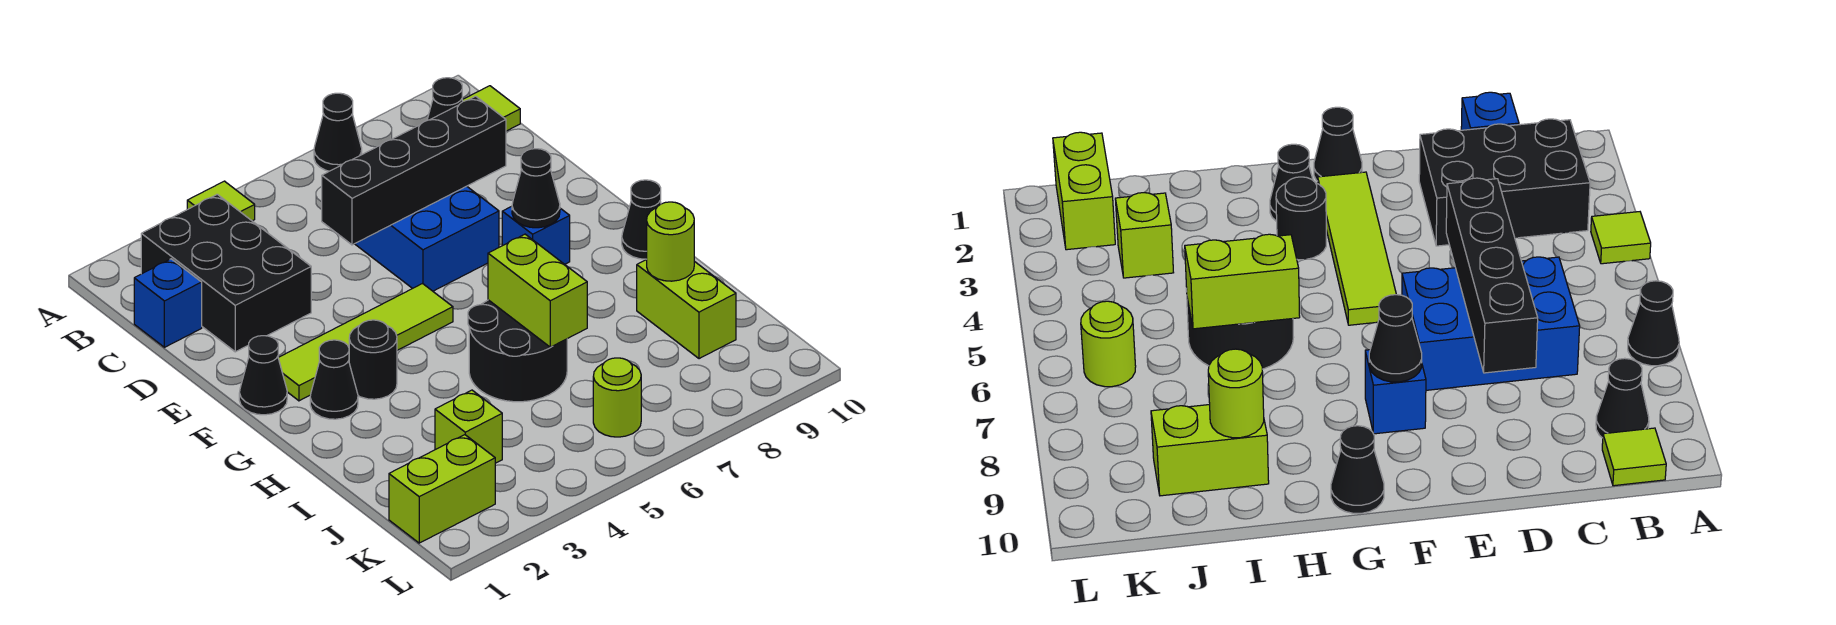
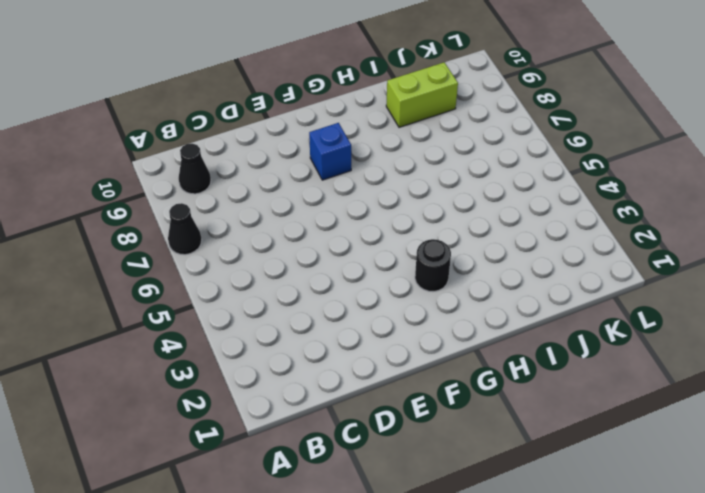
none -> lime tile A4 level 1
none -> black brick B2:D3 level 1
none -> lime tile B10 level 1

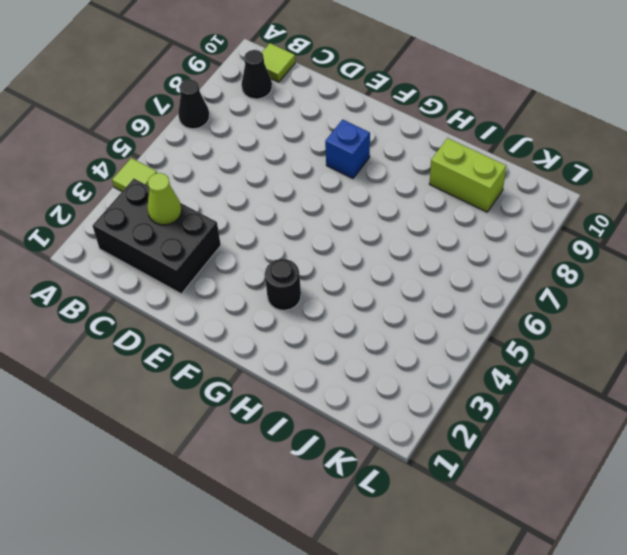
lime cone C3 level 2 -> none
none -> blue brick C1 level 1
none -> blue brick C6:E7 level 1
none -> black cone F1 level 1

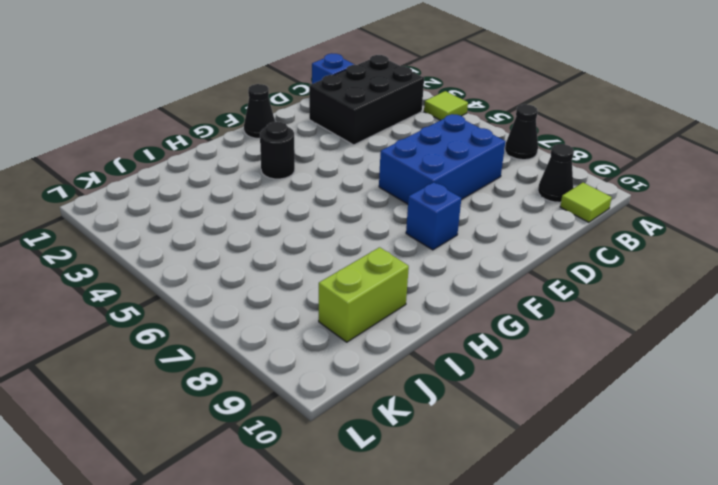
none -> lime tile F2:F5 level 1
none -> black cone G2 level 1
none -> black cone G10 level 1

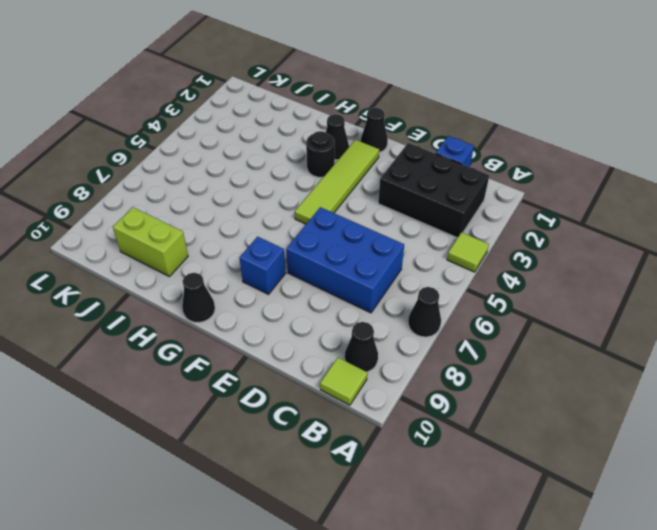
none -> black round brick H5:I6 level 1
none -> lime brick J3 level 1
none -> lime brick K1:K2 level 1

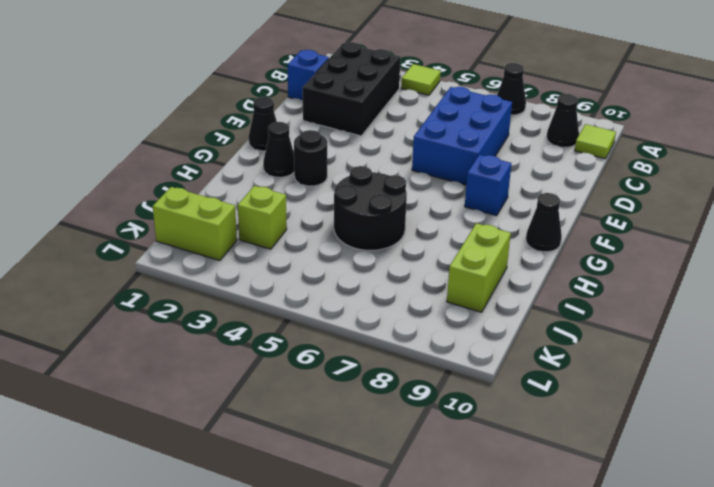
none -> lime tile F2:F5 level 1
none -> lime round brick K6 level 1
none -> black brick D5:D8 level 2

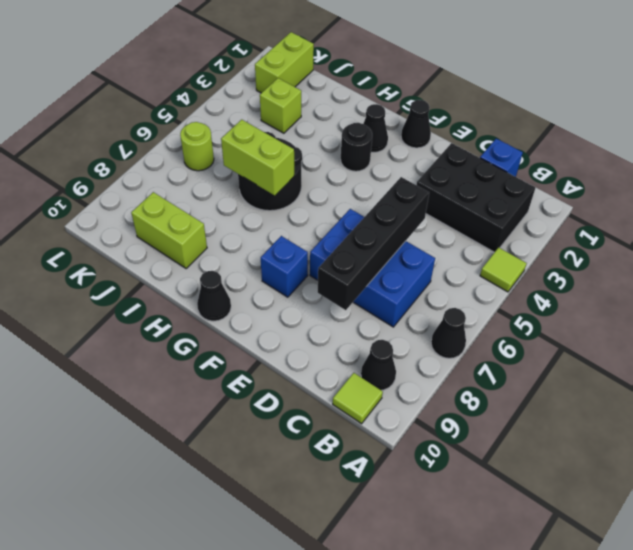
none -> lime tile F2:F5 level 1
none -> black cone F8 level 2
none -> lime round brick I9 level 2

